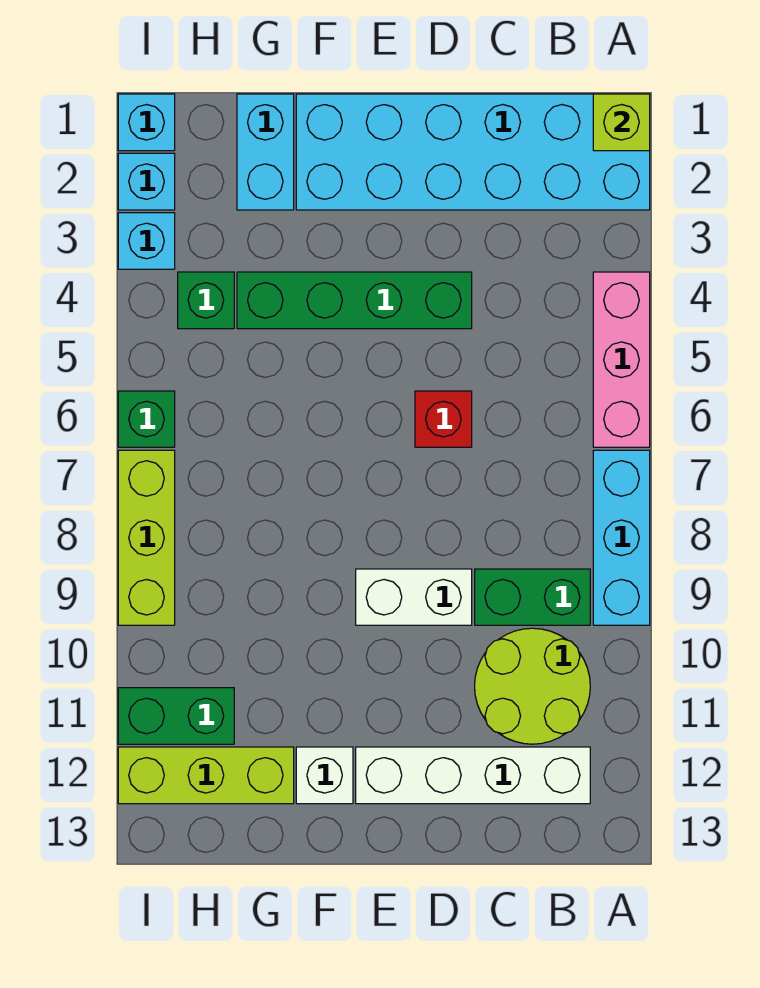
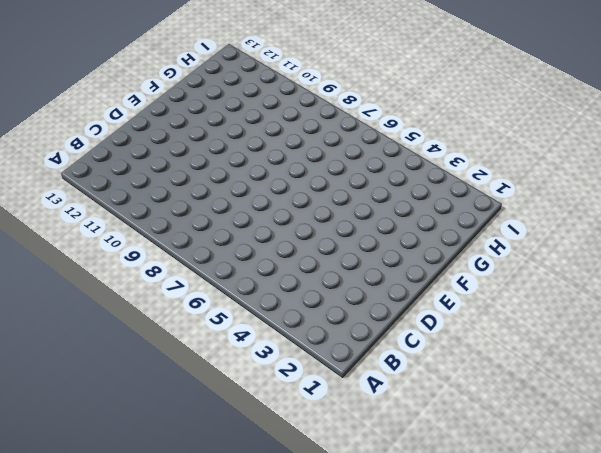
none -> cyan brick A1:F2 level 1
none -> pink brick A4:A6 level 1
none -> cyan brick A7:A9 level 1

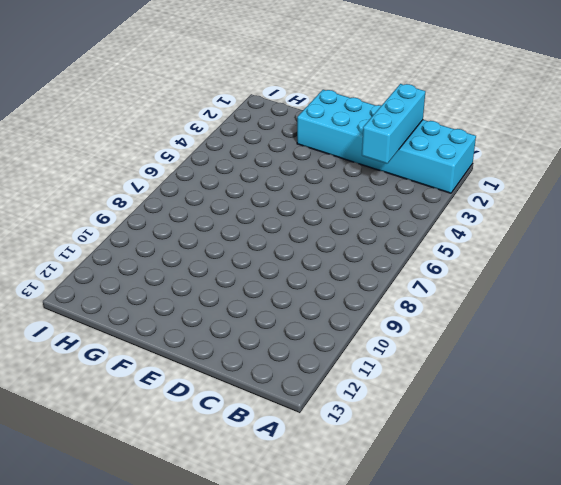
cyan brick C1:C3 level 2 -> cyan brick A7:A9 level 1
none -> pink brick A4:A6 level 1
none -> green brick B9:C9 level 1
none -> lime round brick B10:C11 level 1

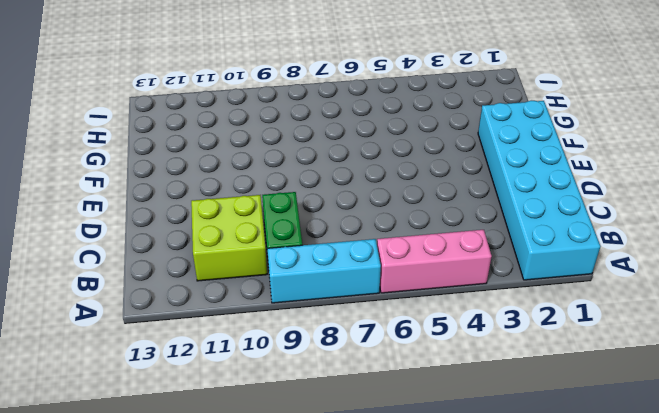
lime brick B10:C11 level 1 -> lime round brick B10:C11 level 1
none -> white brick B12:E12 level 1
none -> green brick D4:G4 level 1
none -> red brick D6 level 1

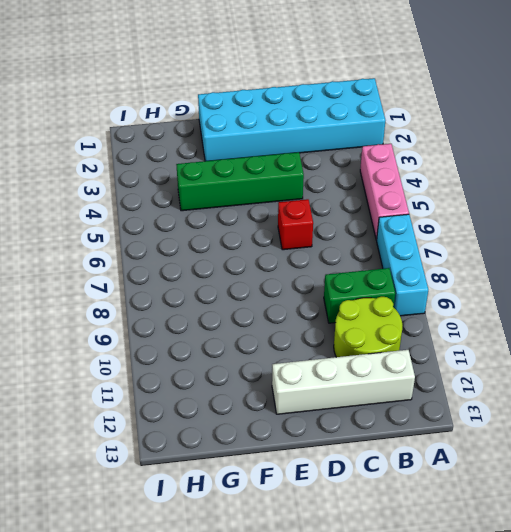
none -> white brick D9:E9 level 1
none -> white brick F12 level 1
none -> cyan brick G1:G2 level 1

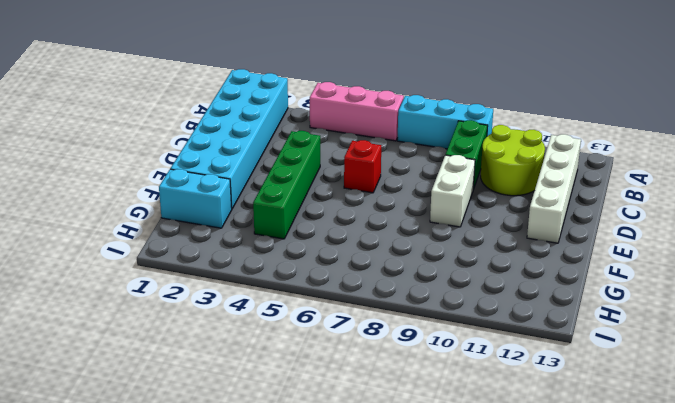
none -> white brick F12 level 1
none -> lime brick G12:I12 level 1
none -> green brick H4 level 1

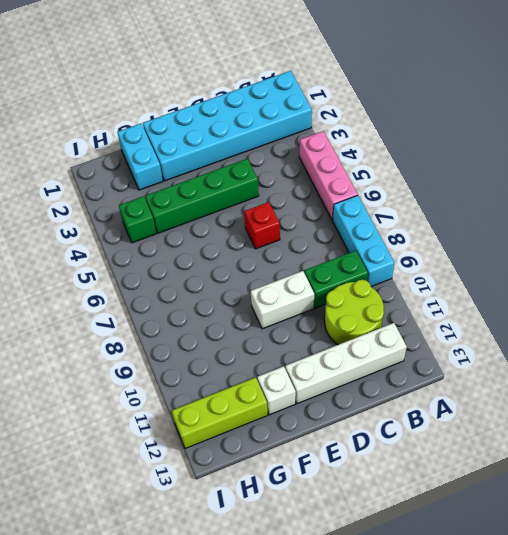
none -> green brick H11:I11 level 1
none -> cyan brick I1 level 1
none -> cyan brick I2 level 1

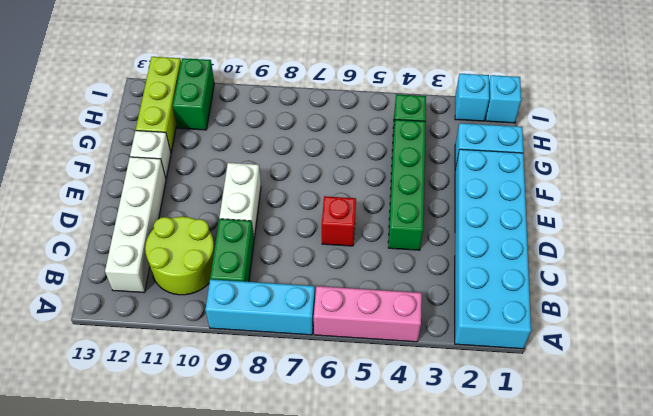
none -> cyan brick I3 level 1
none -> green brick I6 level 1
none -> lime brick I7:I9 level 1

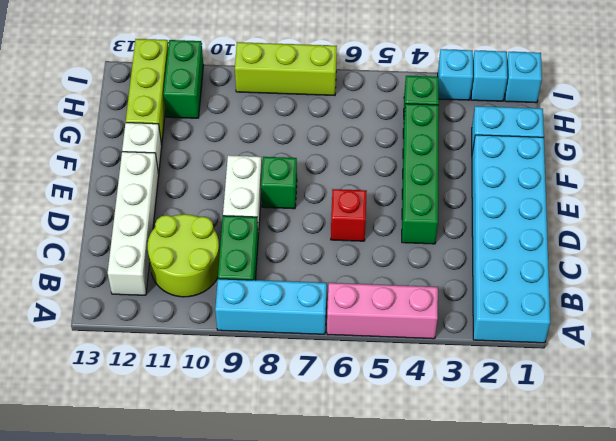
green brick E8 level 1 -> green brick I6 level 1
none -> lime brick A1 level 2

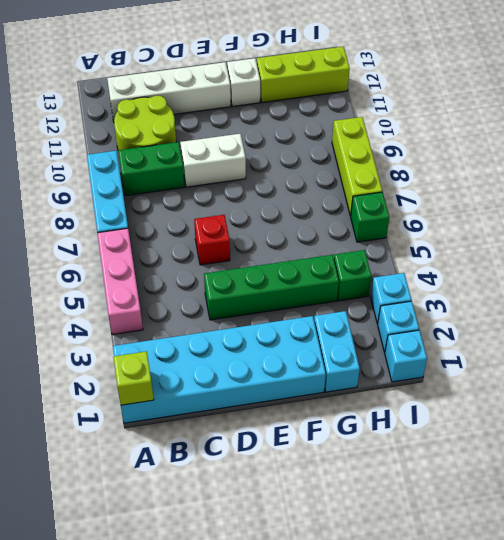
none -> green brick H11:I11 level 1

